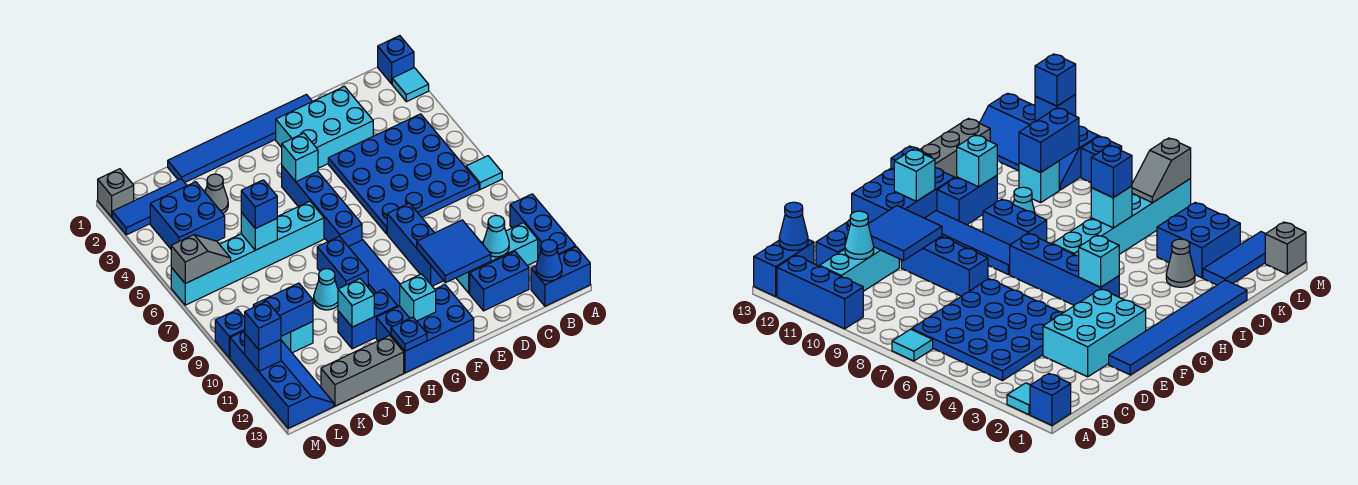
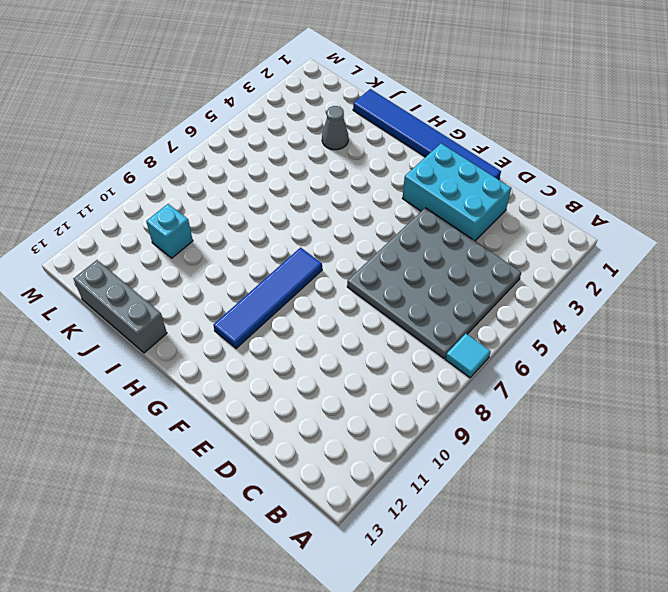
grey plate B4:E7 level 1 -> blue plate B4:E7 level 1
none -> blue brick A1 level 1
none -> cyan tile A2 level 1
none -> blue brick A10:A12 level 1
none -> blue brick A13:B13 level 1

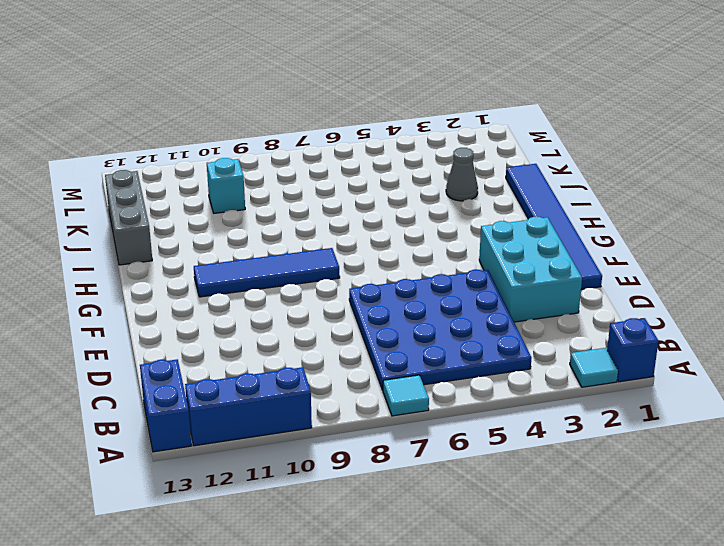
none -> cyan brick B11:D11 level 1
none -> blue brick C12:D12 level 1
none -> blue brick E8:E10 level 1
none -> blue brick F12:H13 level 1

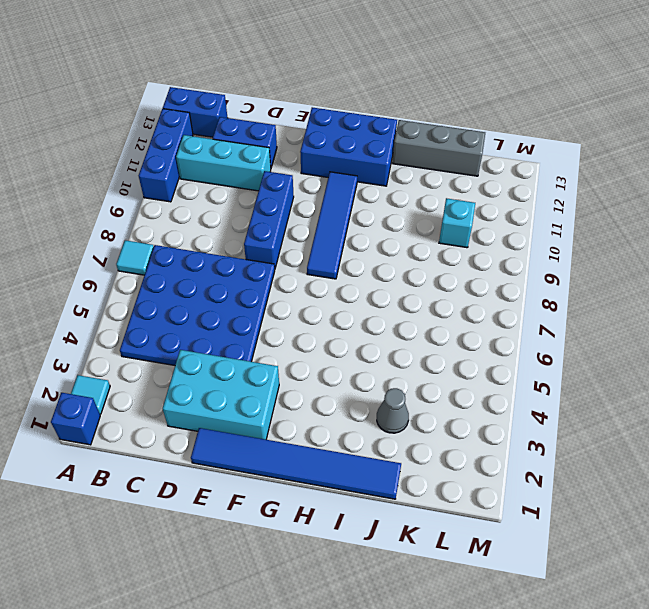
none -> blue brick G4:G7 level 1
none -> cyan brick H6:M6 level 1
none -> blue brick H8:H9 level 1
none -> blue brick H11:I11 level 1

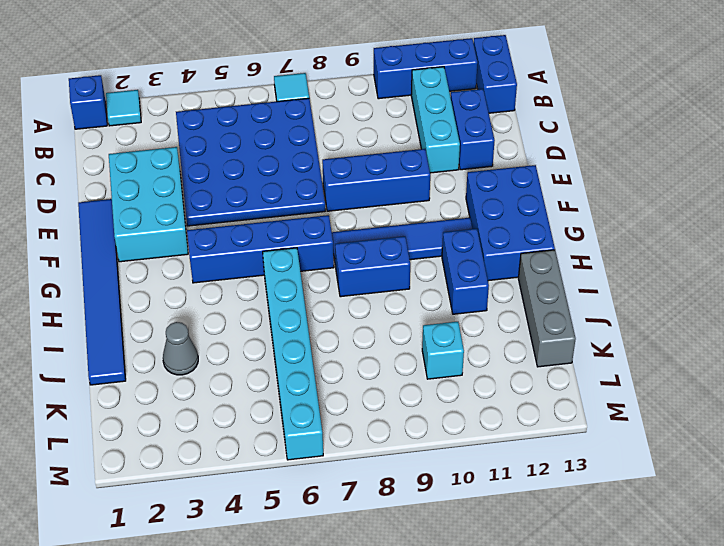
none -> cyan cone I9 level 1
none -> blue tile K2:M2 level 1
none -> blue brick K3:L4 level 1
none -> blue slope L10:M13 level 1 top M

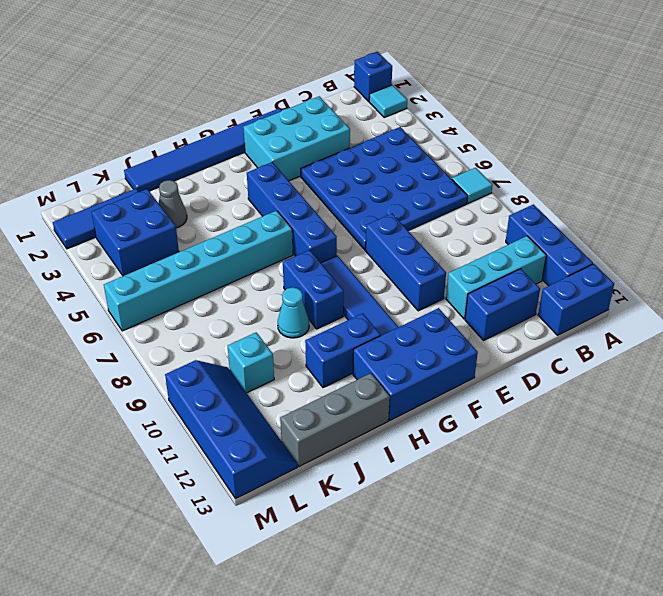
none -> grey brick M1 level 1
none -> blue brick M9 level 1
none -> blue cone B13 level 2
none -> cyan cone C11 level 2

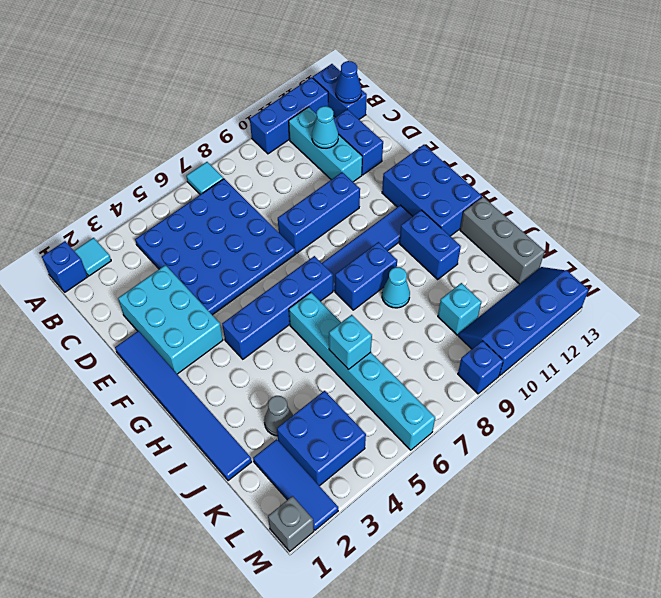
none -> blue tile D10:E11 level 2
none -> cyan brick G4 level 2
none -> cyan brick G12 level 2
none -> blue plate H13 level 2

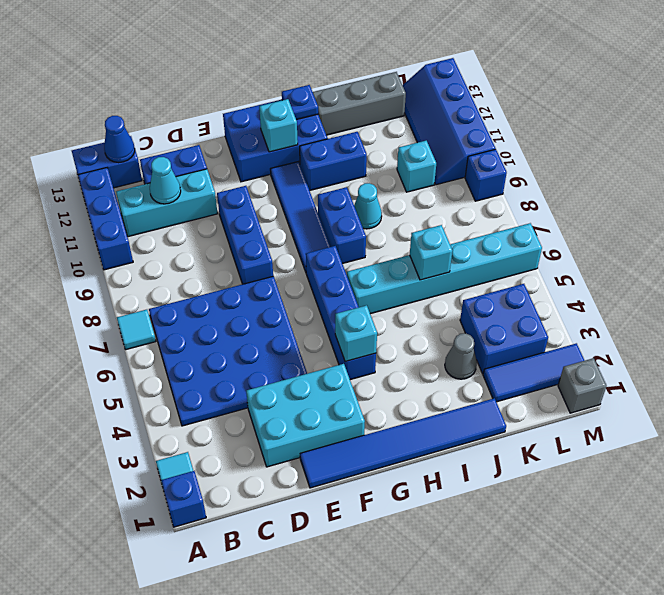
none -> blue tile D10:E11 level 2
none -> cyan brick I11 level 2
none -> blue brick K10:L10 level 2
none -> grey slope L6:M6 level 2 top M

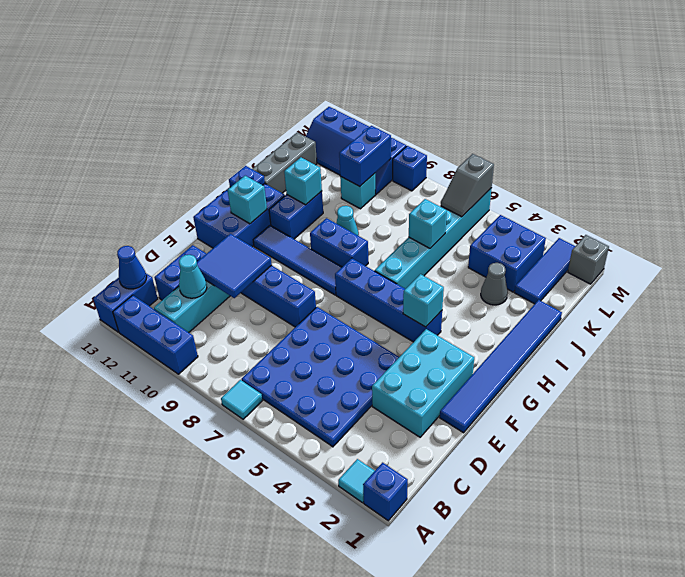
none -> blue brick M11 level 2
none -> blue brick J6 level 3
none -> blue brick M11 level 3

